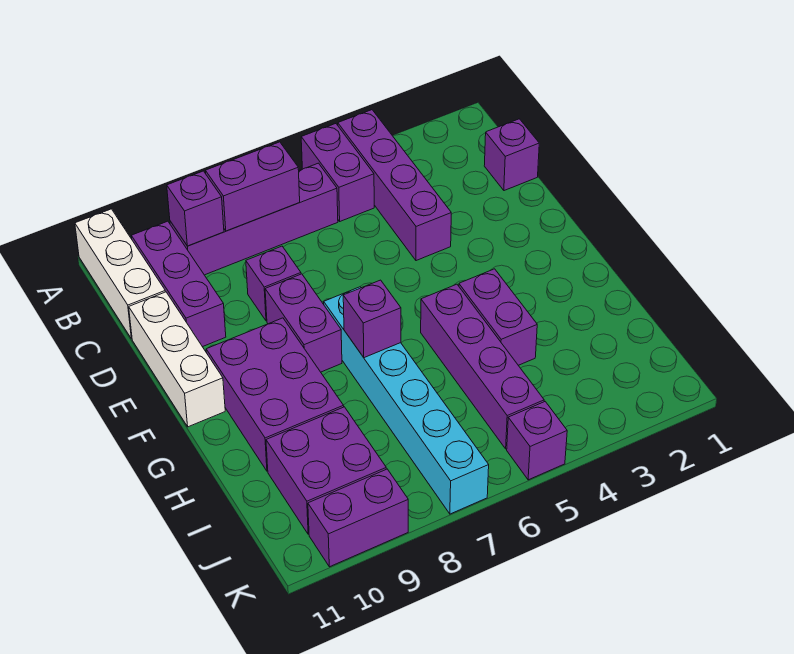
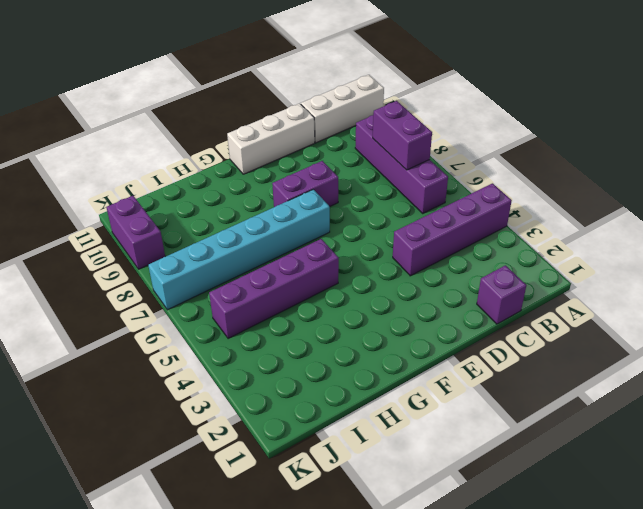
none -> purple brick A5:B5 level 1
none -> purple brick B10:D10 level 1
none -> purple brick D8 level 1

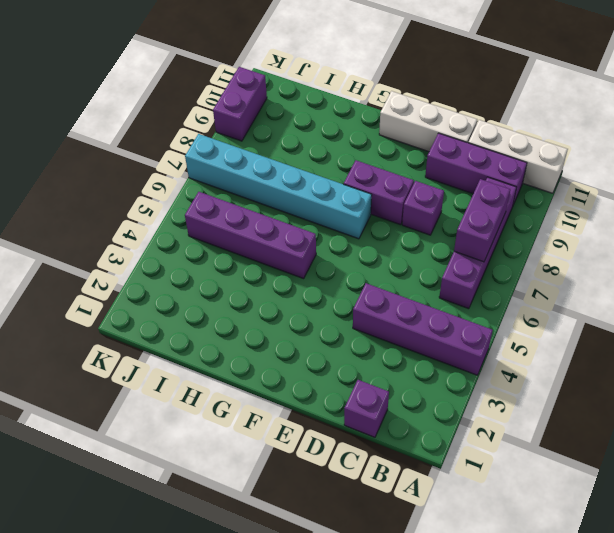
none -> purple brick A5:B5 level 1
none -> purple brick F9:H10 level 1
none -> purple brick G4:H4 level 1

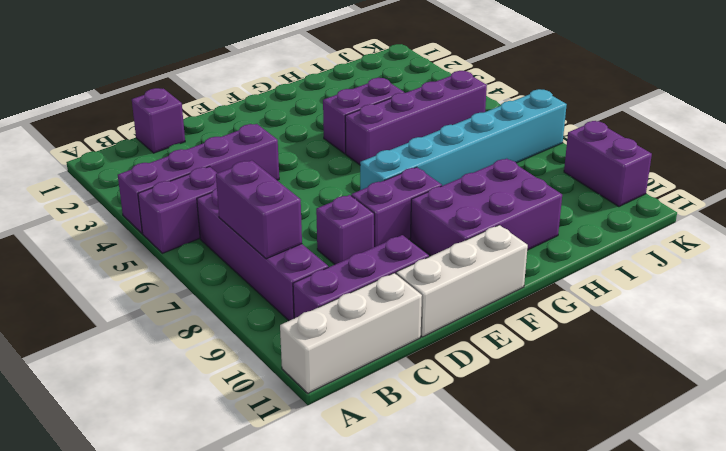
none -> purple brick I9:J10 level 1
none -> purple brick K5 level 1
none -> purple brick B9 level 2

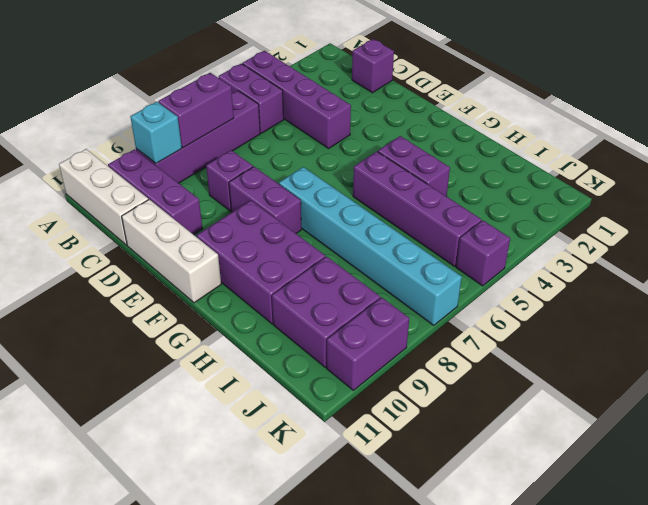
cyan brick B9 level 2 -> purple brick B9 level 2
none -> purple brick G7 level 2

